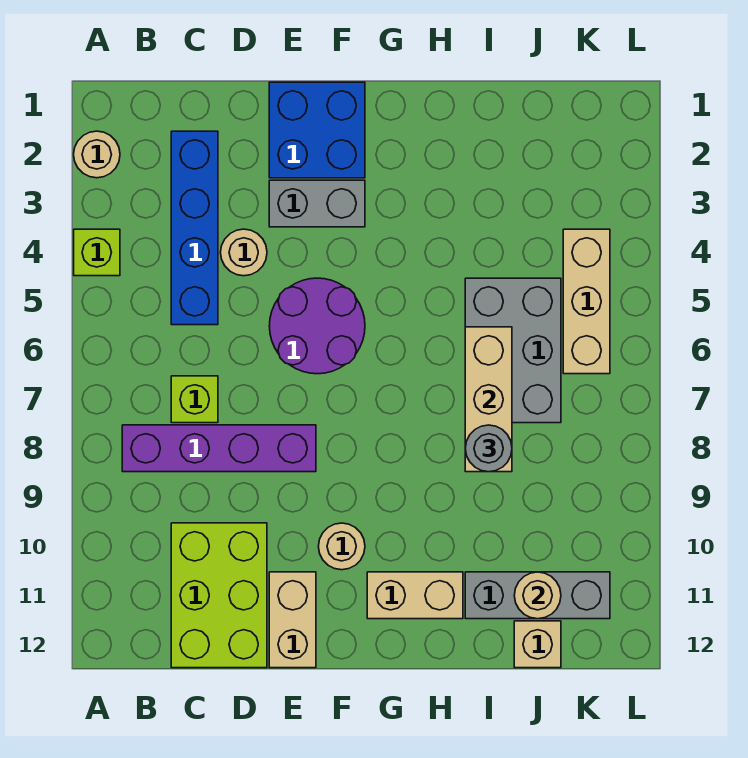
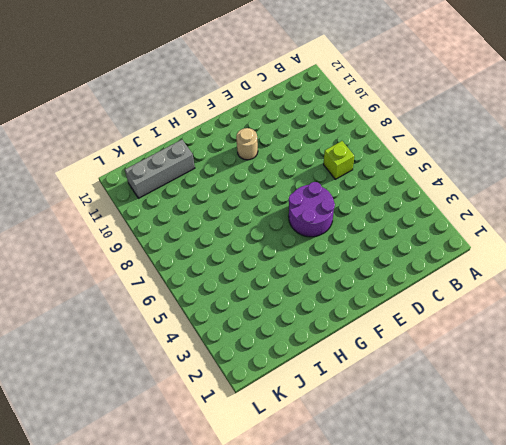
none -> tan round brick A2 level 1
none -> lime brick A4 level 1
none -> purple brick B8:E8 level 1

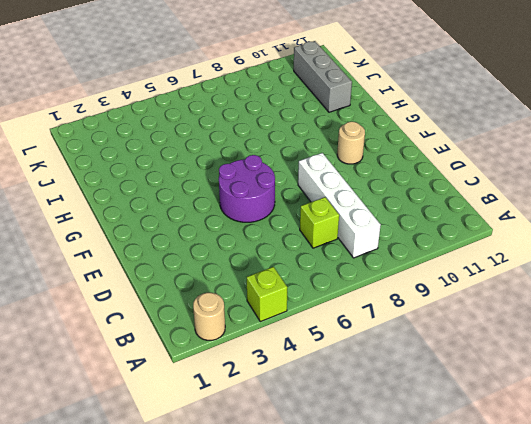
white brick B8:E8 level 1 -> purple brick B8:E8 level 1
none -> blue brick C2:C5 level 1
none -> lime brick C10:D12 level 1
none -> tan round brick D4 level 1

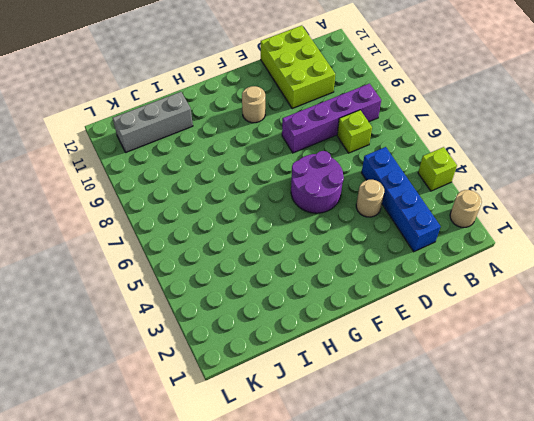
none -> blue brick E1:F2 level 1
none -> grey brick E3:F3 level 1
none -> tan brick E11:E12 level 1

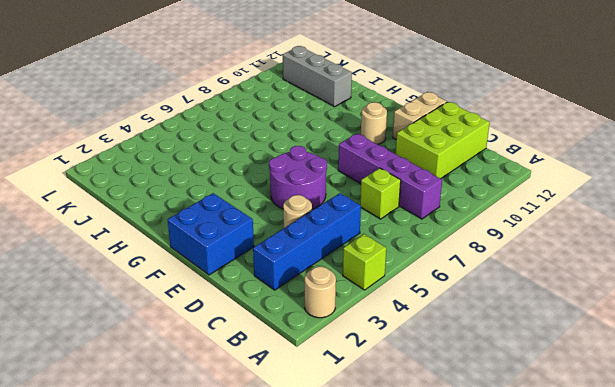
none -> grey brick E3:F3 level 1
none -> tan brick G11:H11 level 1
none -> grey brick I5:J7 level 1

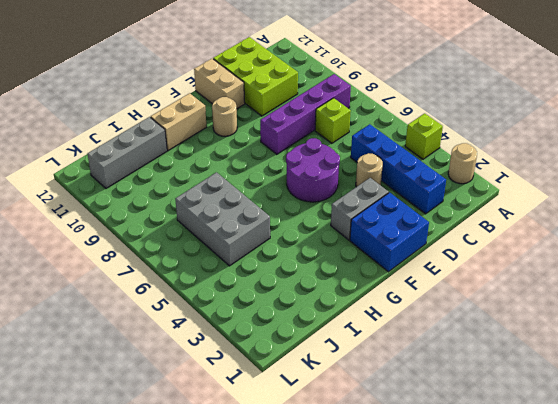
none -> tan brick J12 level 1
none -> tan brick K4:K6 level 1
none -> tan brick I6:I8 level 2

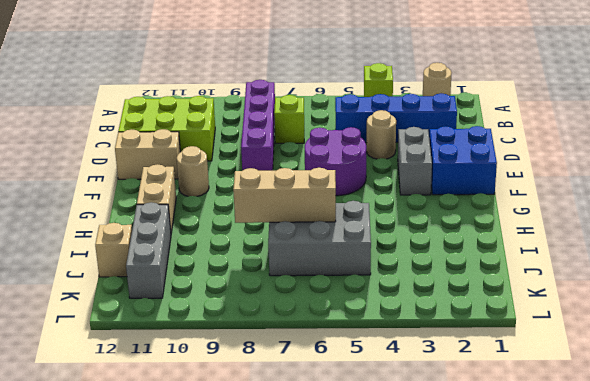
none -> tan brick K4:K6 level 1
none -> tan round brick J11 level 2
none -> grey round brick I8 level 3

